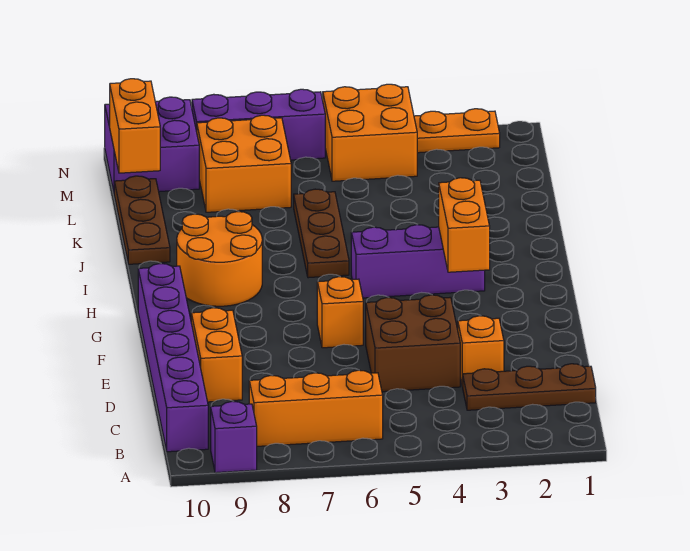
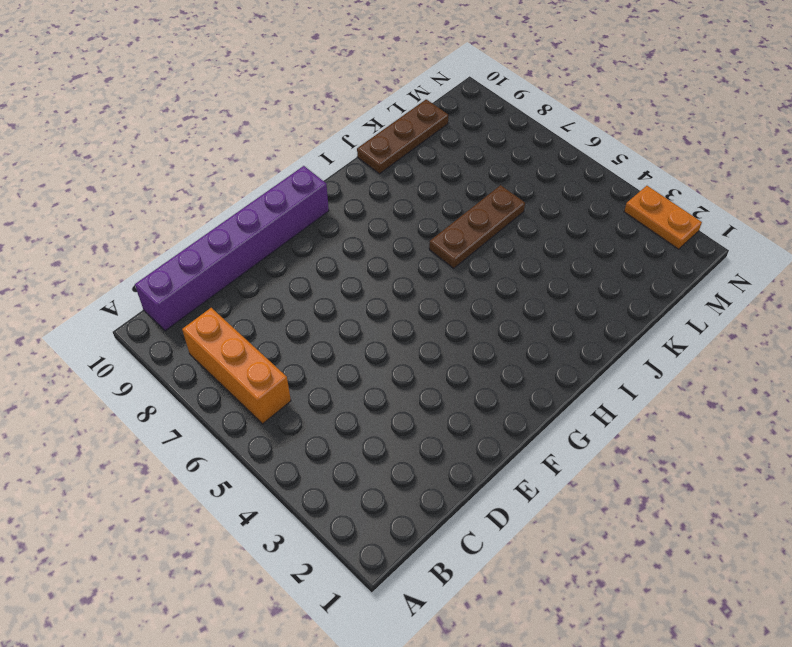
none -> purple brick A9 level 1
none -> brown plate C1:C3 level 1
none -> orange brick D3 level 1

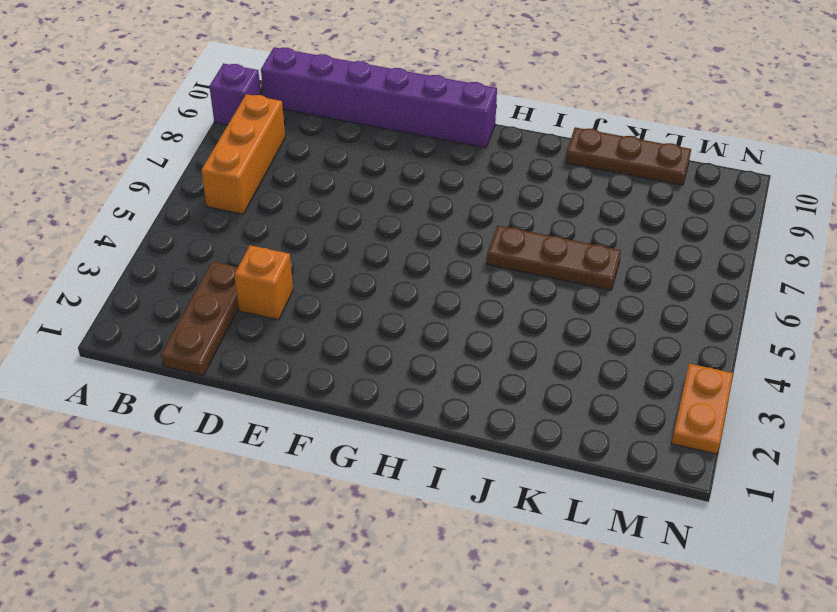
none -> brown brick D4:E5 level 1
none -> orange brick D9:E9 level 1
none -> orange brick F6 level 1

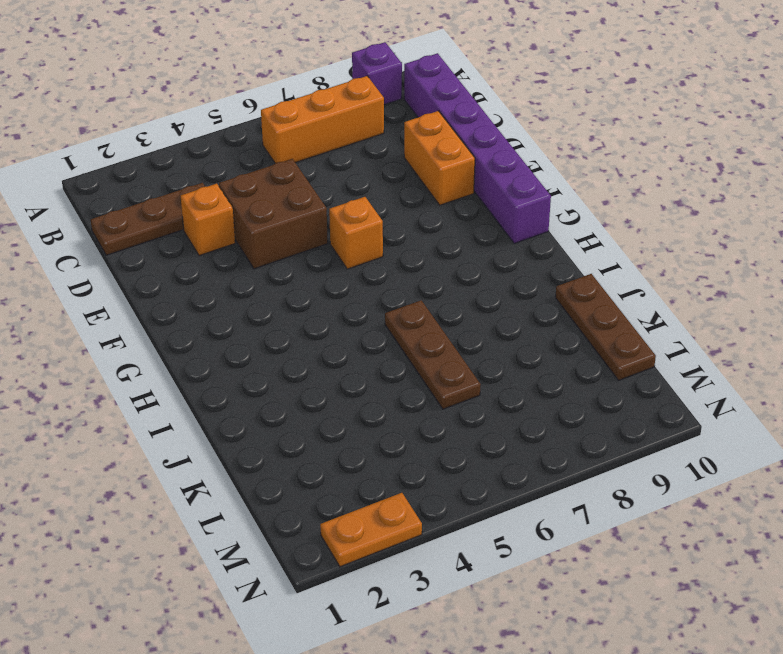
none -> purple brick H3:H5 level 1
none -> orange round brick H8:I9 level 1
none -> orange brick L7:M8 level 1

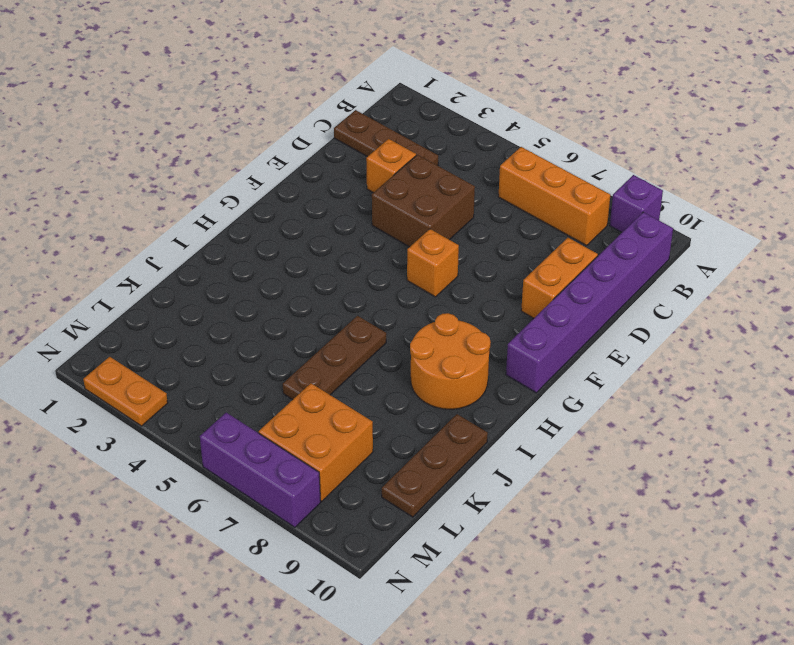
none -> purple brick H3:H5 level 1
none -> orange brick M4:N5 level 1
none -> purple brick M9:N10 level 1

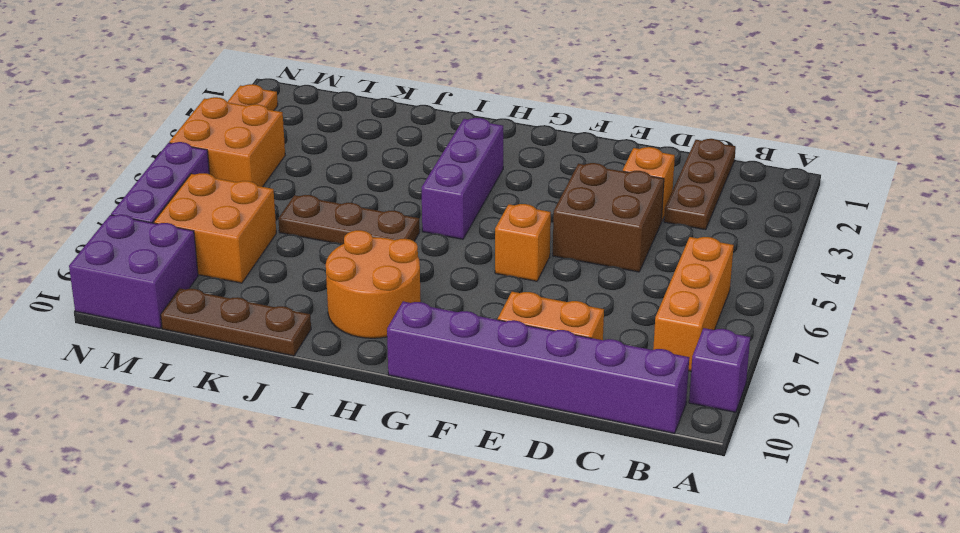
none -> orange brick G3:H3 level 2
none -> orange brick L10:M10 level 2

